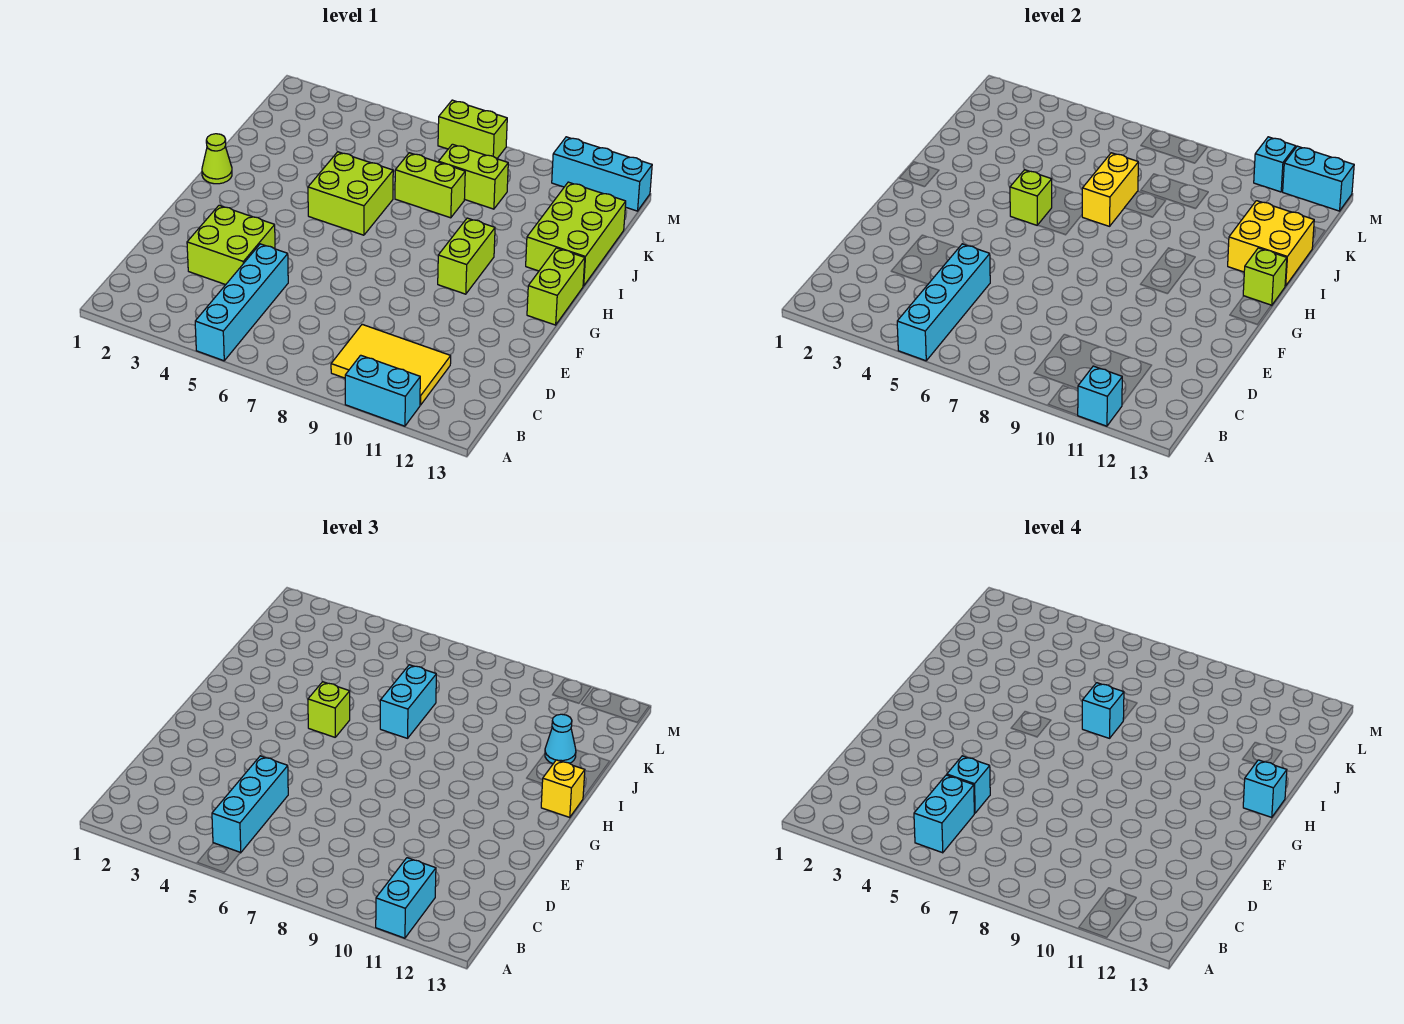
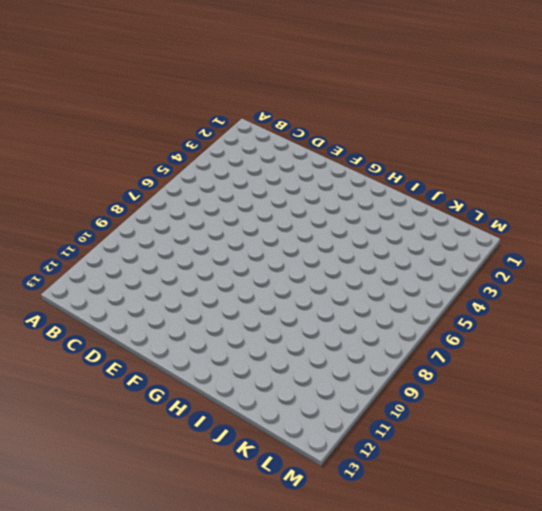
none -> cyan brick A5:D5 level 1
none -> cyan brick A10:A11 level 1
none -> yellow tile B9:C11 level 1
none -> lime brick D3:E4 level 1

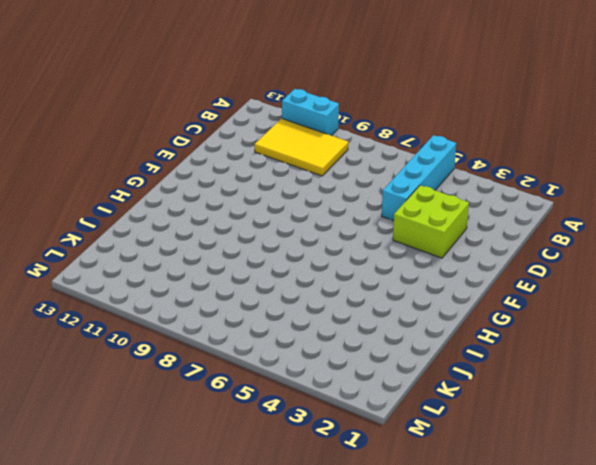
none -> lime brick G10:H10 level 1
none -> lime brick G13:H13 level 1
none -> lime cone H1 level 1
none -> lime brick H5:I6 level 1

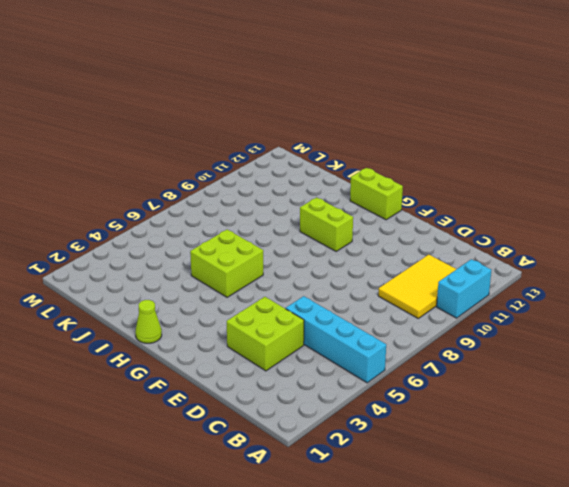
none -> lime brick I12:K13 level 1
none -> lime brick J7:J8 level 1
none -> lime brick K8:K9 level 1
none -> lime brick M7:M8 level 1

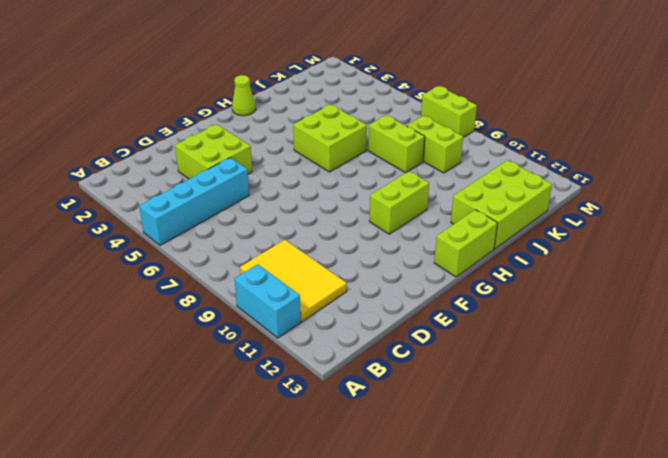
none -> cyan brick M11:M13 level 1
none -> cyan brick A5:D5 level 2
none -> cyan brick A11 level 2
none -> lime brick H5 level 2

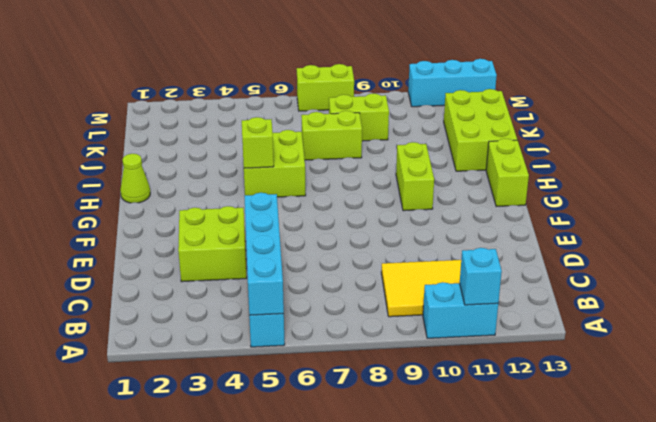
none -> lime brick H13 level 2
none -> yellow brick I7:J7 level 2
none -> yellow brick I12:J13 level 2
none -> cyan brick M11 level 2

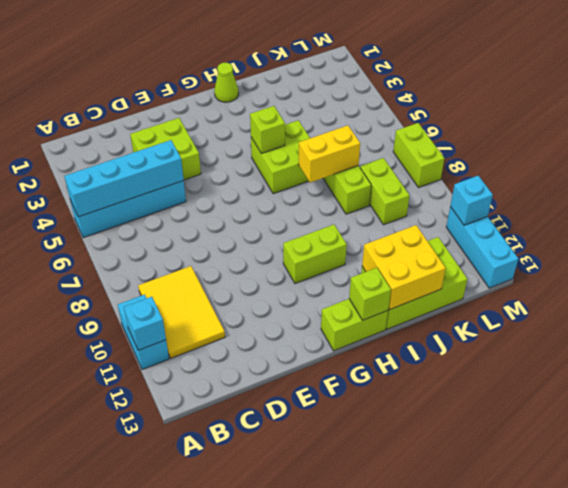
none -> cyan brick M12:M13 level 2
none -> cyan brick A11:B11 level 3
none -> cyan brick B5:D5 level 3
none -> lime brick H5 level 3

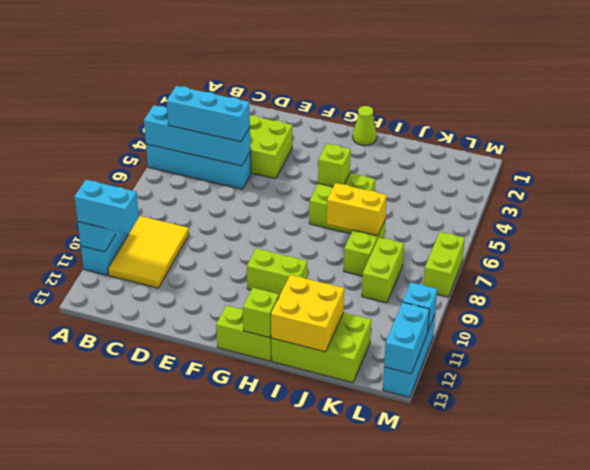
none -> lime brick H5 level 3
none -> yellow brick H13 level 3
none -> cyan brick I7:J7 level 3
none -> cyan cone J12 level 3

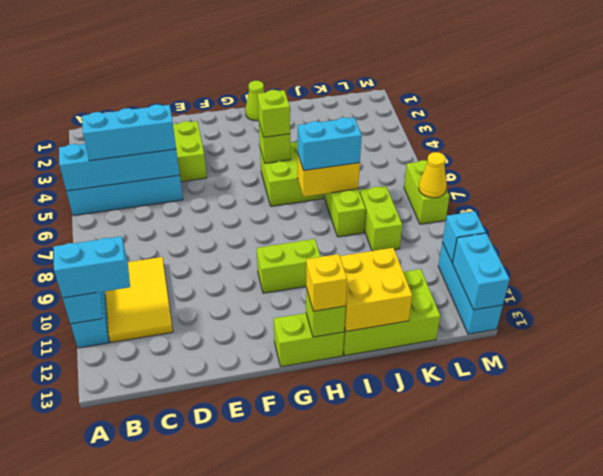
yellow cone M8 level 2 -> none
none -> cyan cone J12 level 3
none -> cyan brick B5:C5 level 4
none -> cyan brick D5 level 4
none -> cyan brick H13 level 4

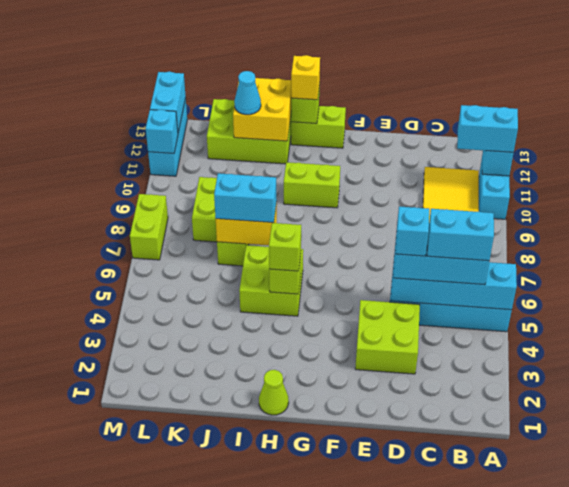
none -> cyan brick H13 level 4
none -> cyan brick I7 level 4

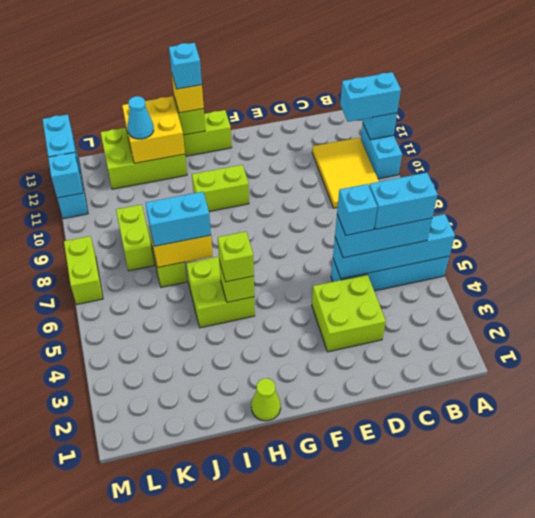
none -> cyan brick I7 level 4

